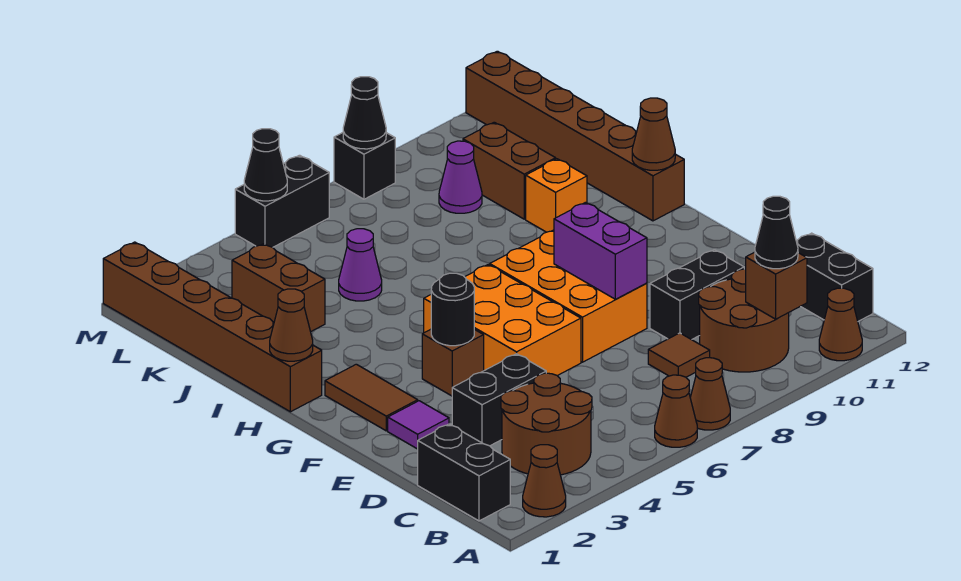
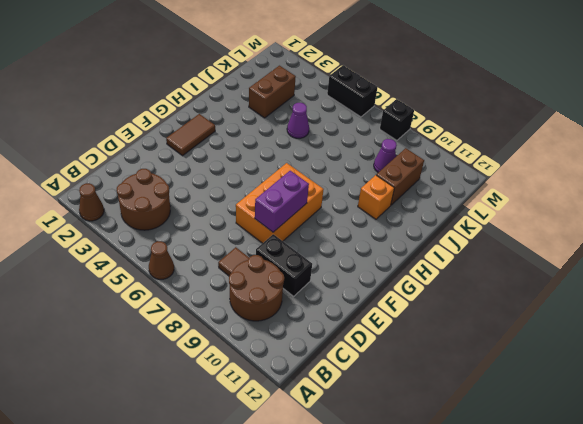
none -> brown cone A7 level 1
none -> brown cone A11 level 1
none -> black brick B1:C1 level 1
none -> black brick B12:C12 level 1

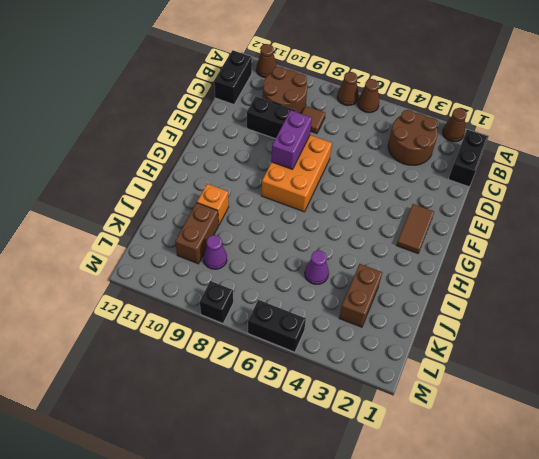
none -> black brick D3:D4 level 1
none -> purple tile E2 level 1
none -> orange brick E5:G6 level 1
none -> brown brick F4 level 1

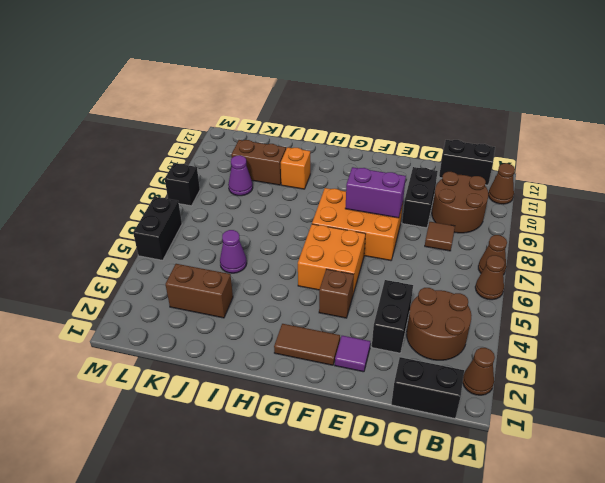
orange brick F5:G6 level 1 -> orange brick E5:G6 level 1
none -> brown brick H1:M1 level 1
none -> brown brick H12:M12 level 1
none -> brown brick B10 level 2
none -> black round brick F4 level 2

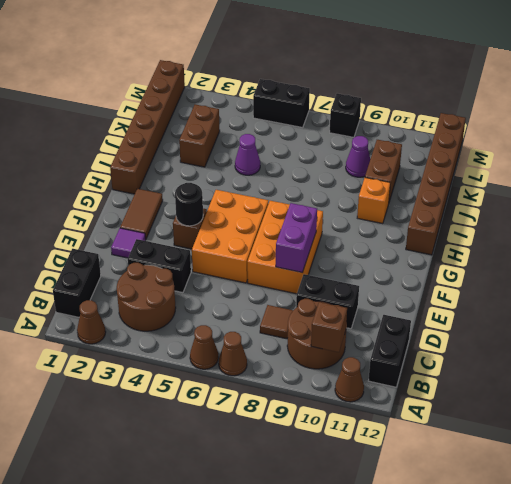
none -> brown cone H1 level 2
none -> brown cone H12 level 2
none -> black cone M5 level 2
none -> black cone M8 level 2

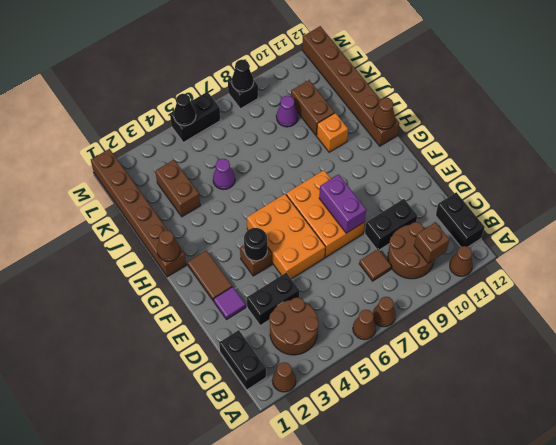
none -> black cone B10 level 3

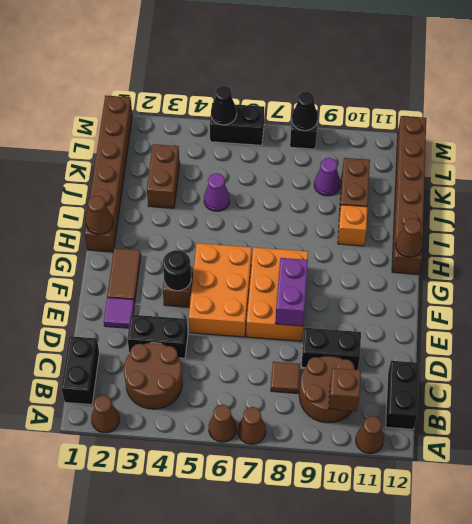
none -> black cone B10 level 3

